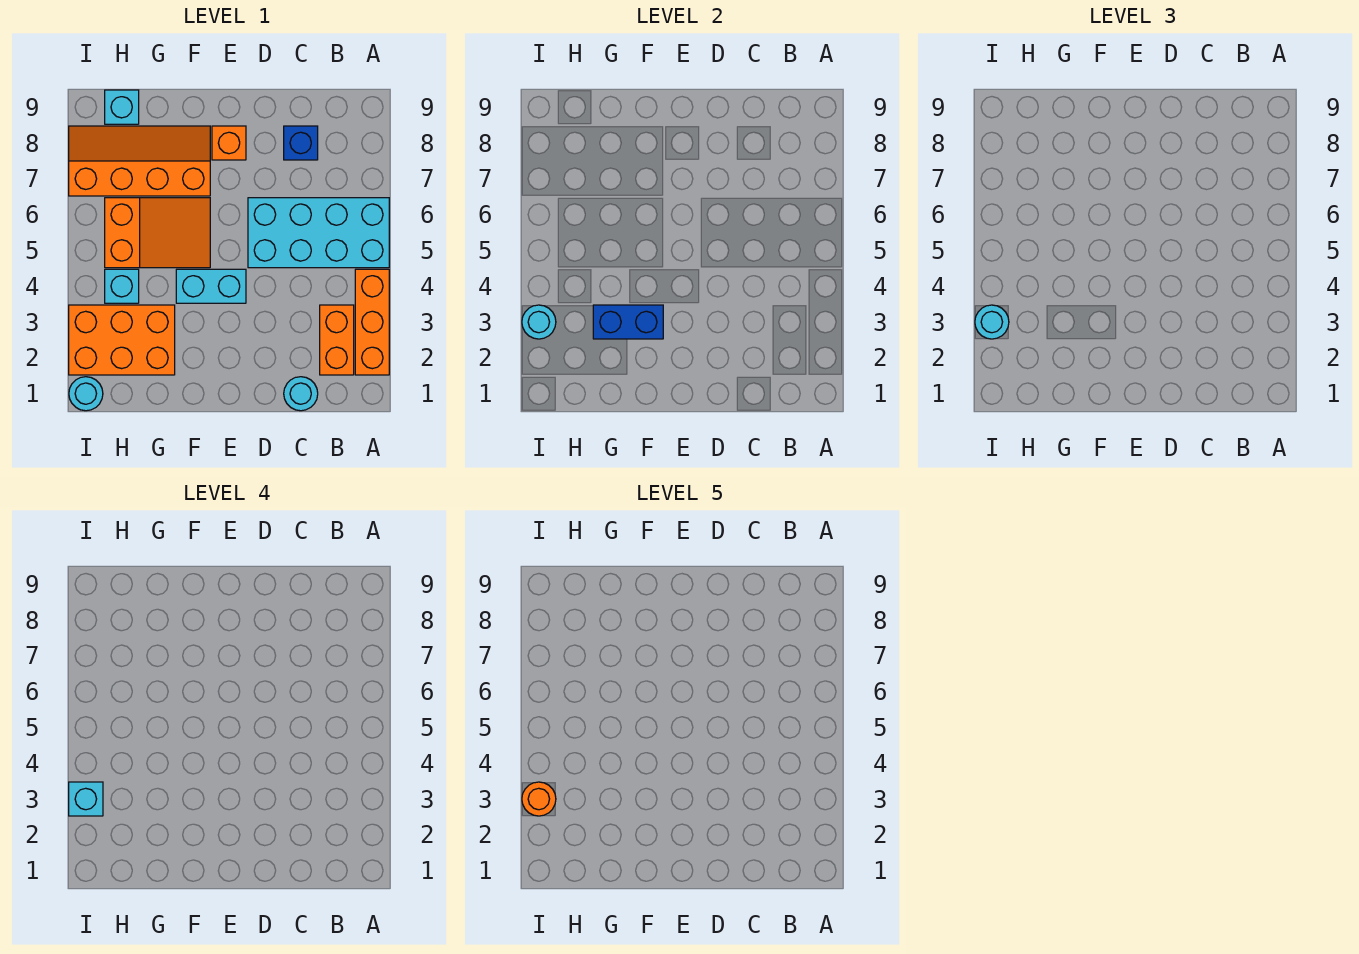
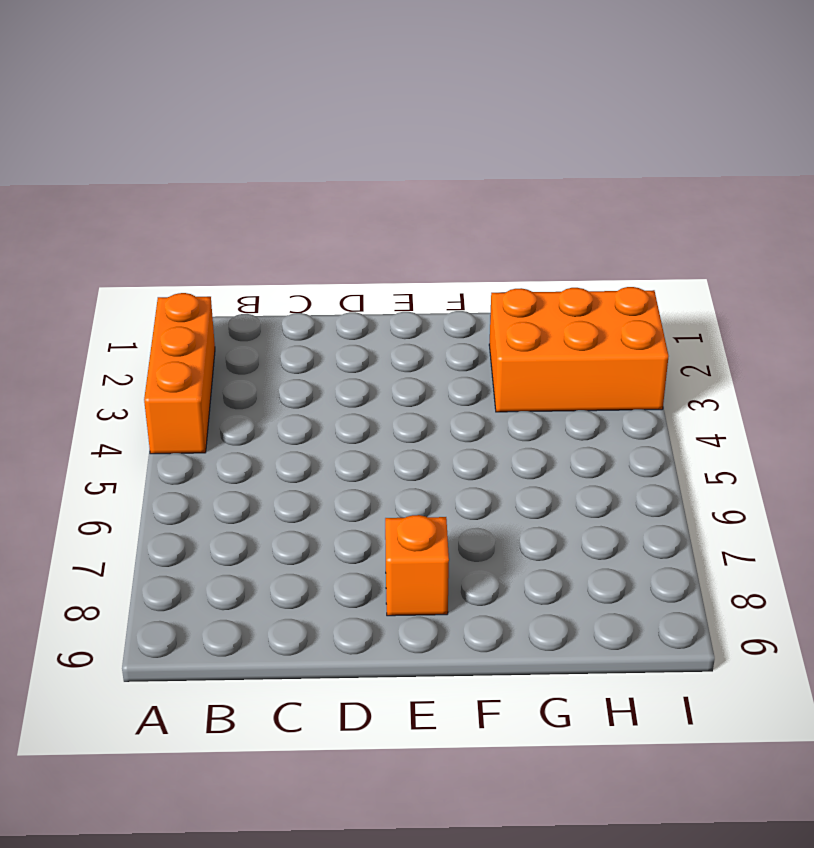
none -> cyan brick A5:D6 level 1
none -> orange brick B2:B3 level 1
none -> cyan round brick C1 level 1

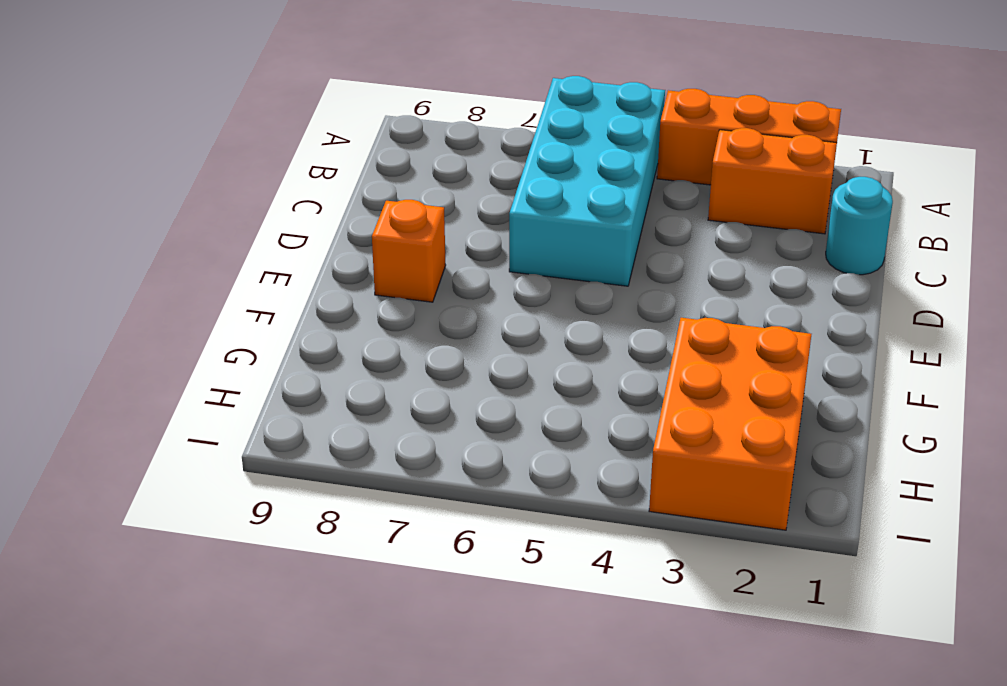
none -> blue brick C8 level 1
none -> cyan brick E4:F4 level 1
none -> orange slope F5:H6 level 1 top H

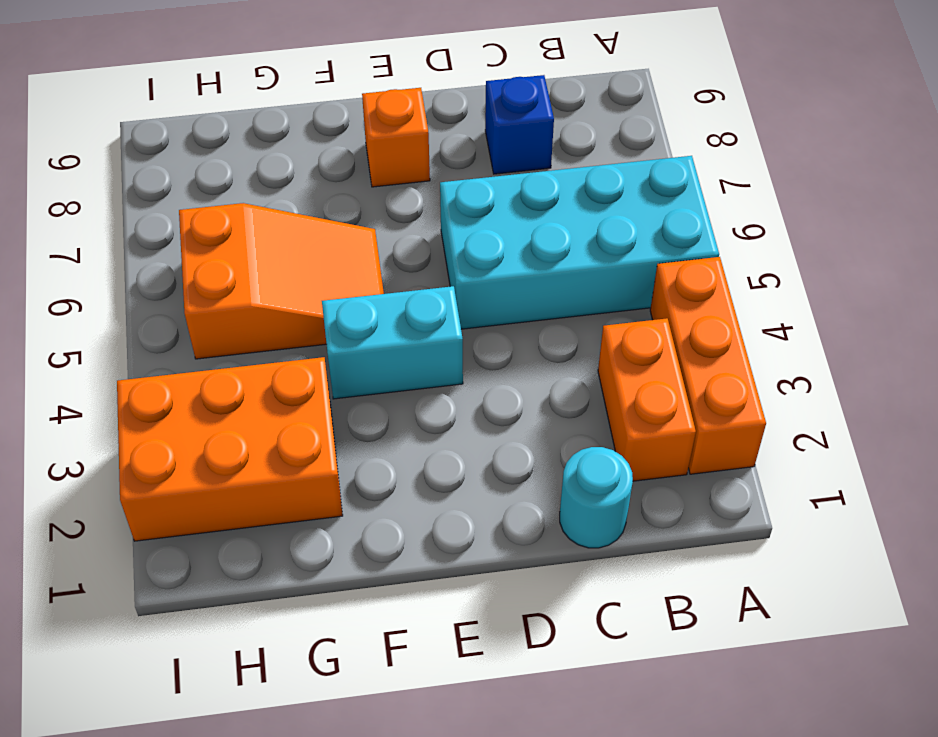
none -> orange slope F7:I8 level 1 top 7
none -> cyan brick H4 level 1
none -> cyan brick H9 level 1

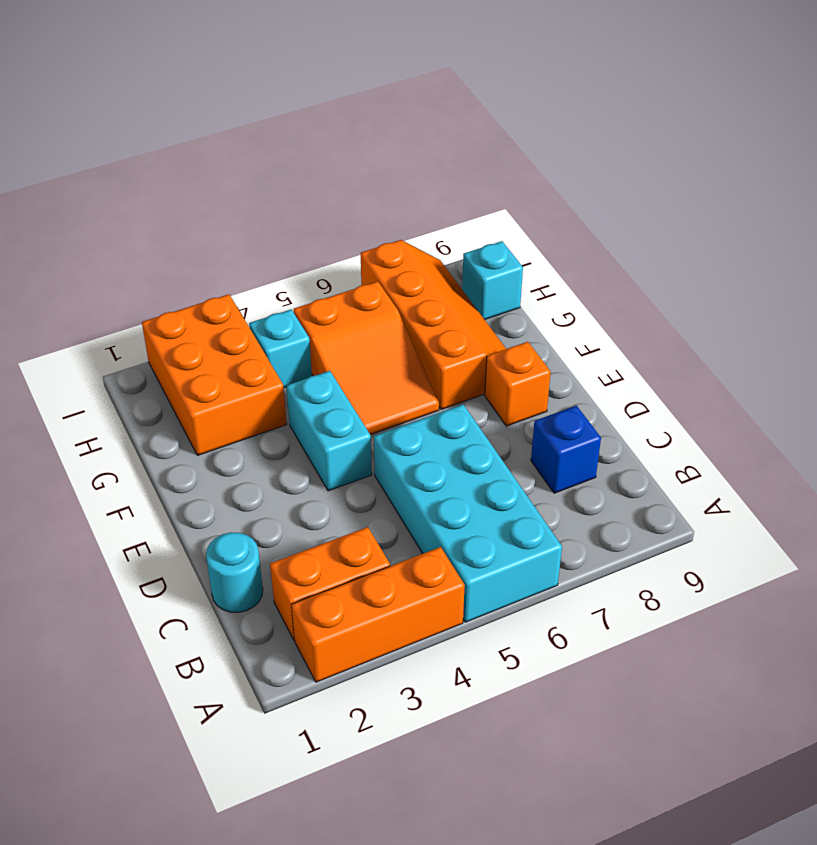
none -> cyan round brick I1 level 1
none -> blue brick F3:G3 level 2
none -> cyan round brick I3 level 2

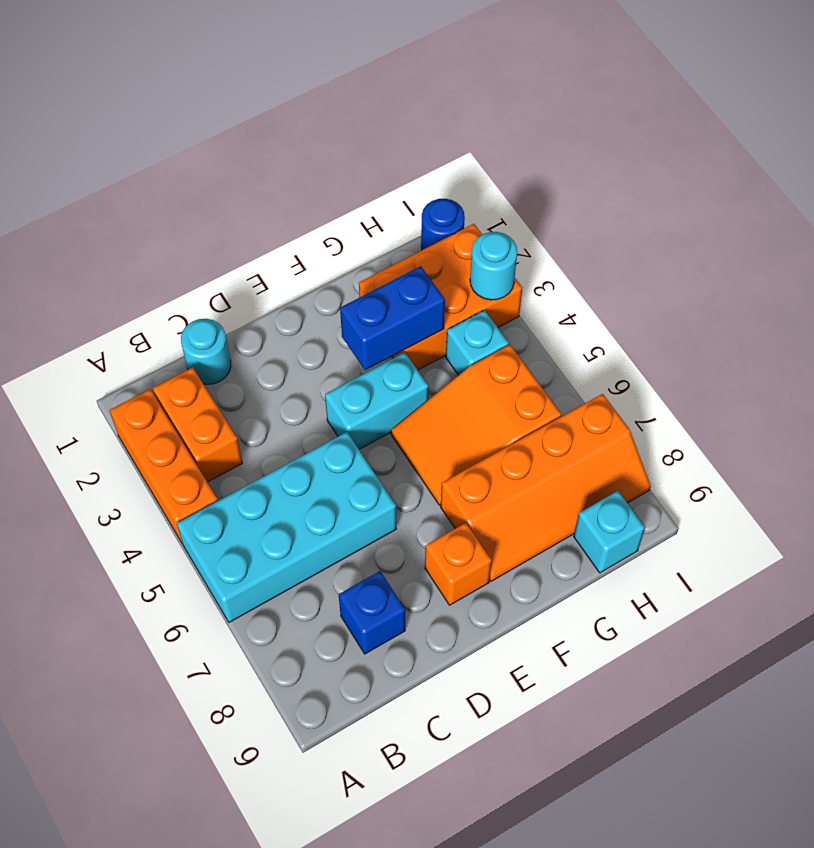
blue round brick I1 level 1 -> cyan round brick I1 level 1
none -> cyan round brick I3 level 3
none -> cyan brick I3 level 4
none -> orange round brick I3 level 5

